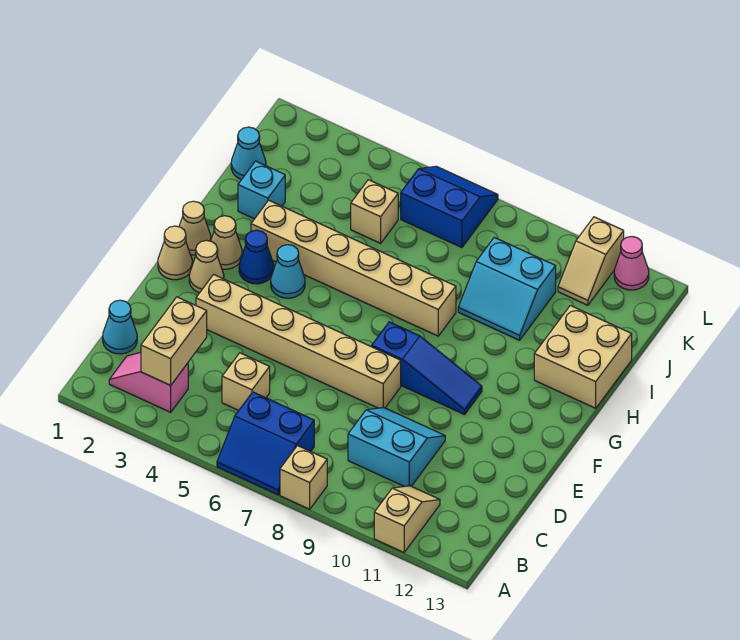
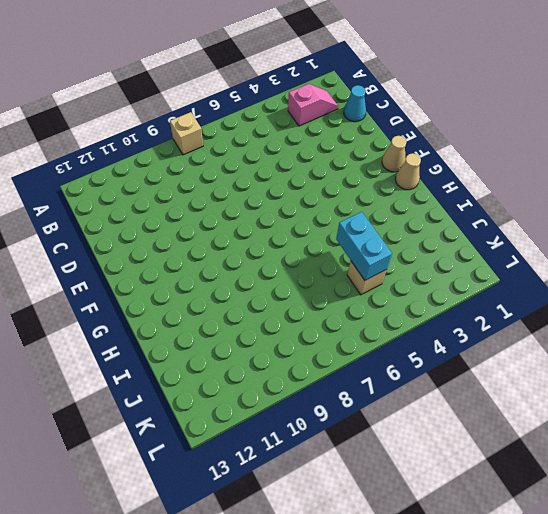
cyan brick I5:J5 level 2 -> none
none -> blue slope A6:B7 level 1 top B
none -> tan slope A11:B11 level 1 top A
none -> tan brick C5 level 1

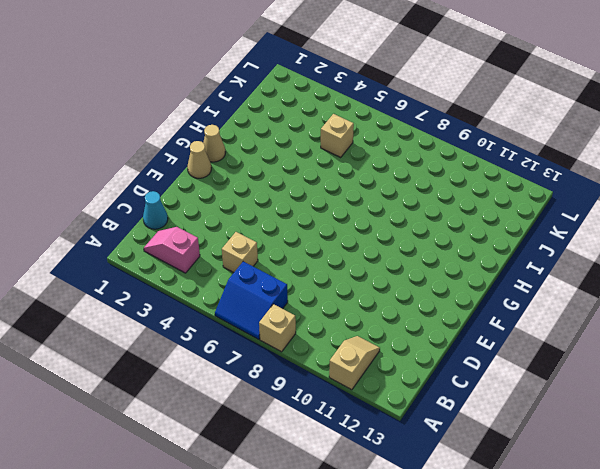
none -> cyan slope C9:D10 level 1 top C
none -> tan brick E3:E8 level 1
none -> tan cone F2 level 1

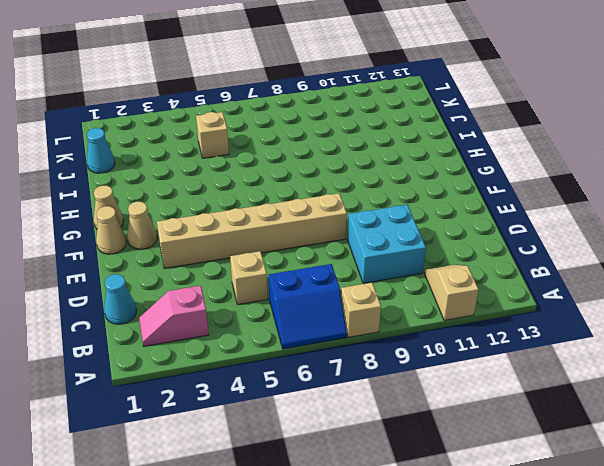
cyan brick C9:D10 level 1 -> cyan slope C9:D10 level 1 top C
none -> blue slope F8:F10 level 1 top 8
none -> tan cone G2 level 1
none -> blue cone G3 level 1

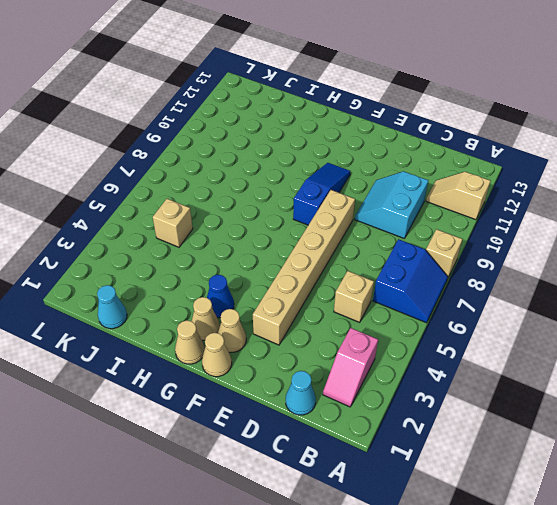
none -> cyan cone G4 level 1
none -> tan brick H3:H8 level 1
none -> tan brick H12:I13 level 1

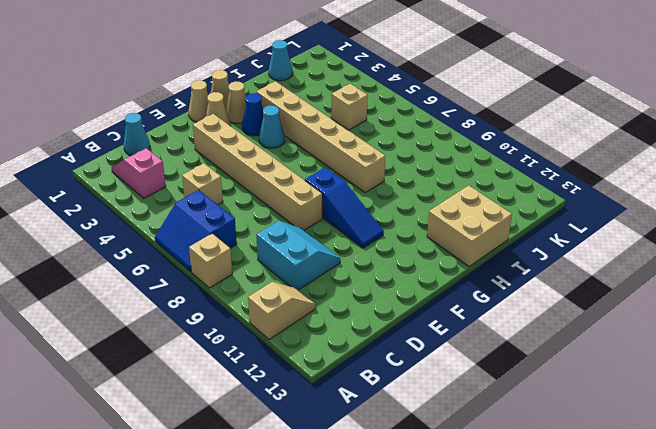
none -> cyan brick I2 level 1
none -> cyan slope I9:J10 level 1 top J
none -> blue slope K6:L7 level 1 top K

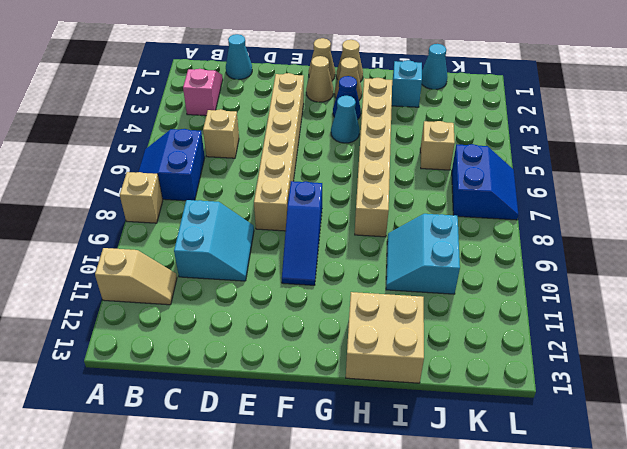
none -> tan slope K11:L11 level 1 top L
none -> pink cone L12 level 1
none -> tan brick B3:C3 level 2

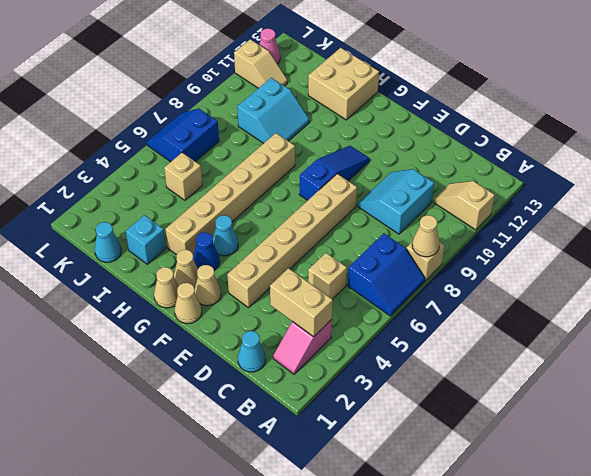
tan cone A8 level 2 -> none

